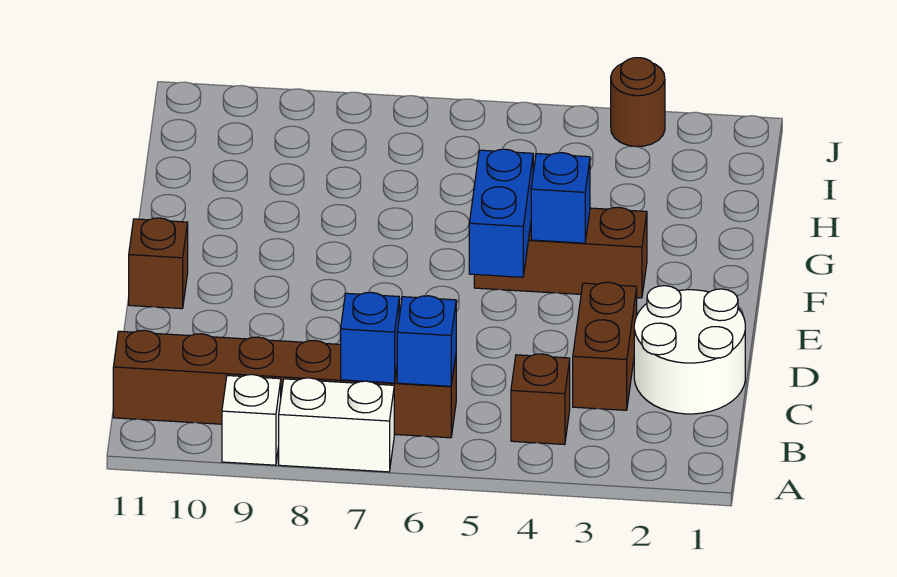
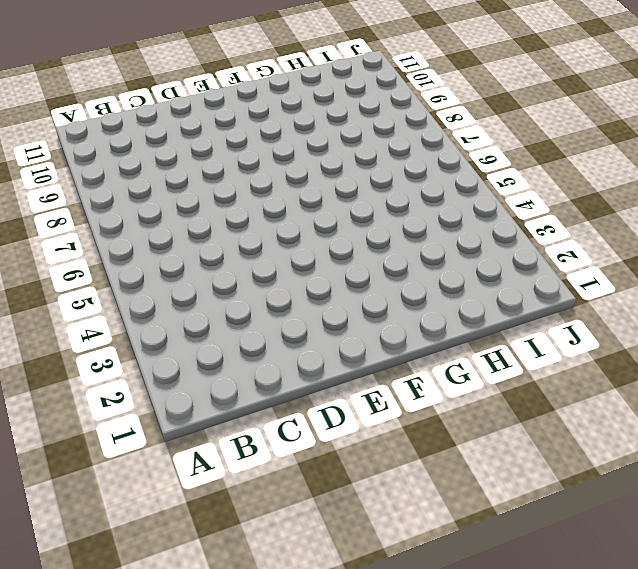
none -> white brick A7:A8 level 1
none -> white brick A9 level 1
none -> brown brick B4 level 1

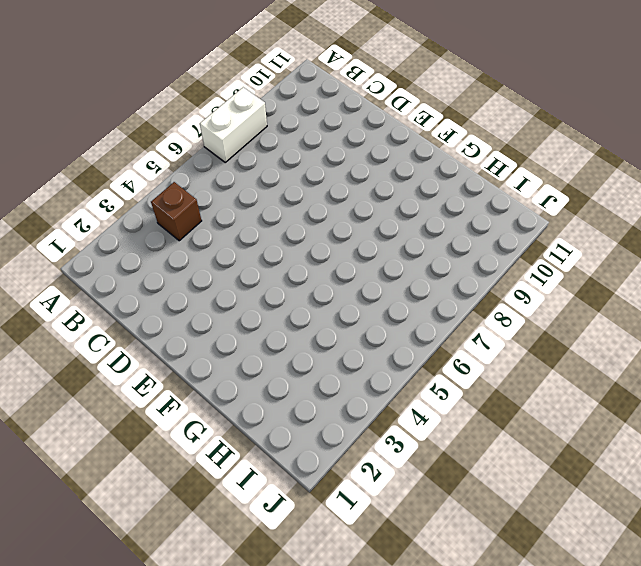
none -> white brick A9 level 1
none -> brown brick B6:B11 level 1
none -> white round brick C1:D2 level 1

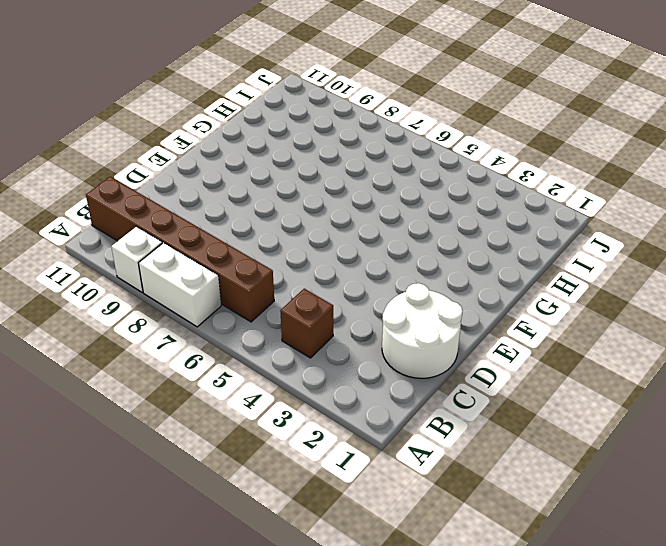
none -> brown brick C3:D3 level 1
none -> brown brick E11 level 1
none -> brown brick F3:F5 level 1

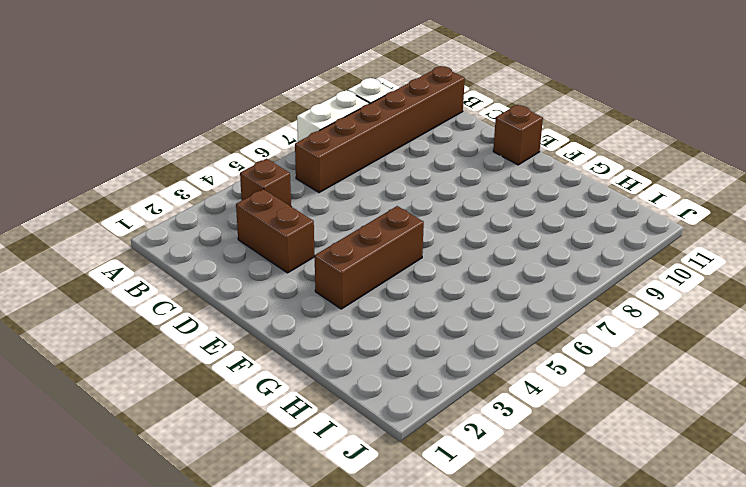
none -> white round brick C1:D2 level 1
none -> brown round brick J3 level 1
none -> blue brick B6 level 2

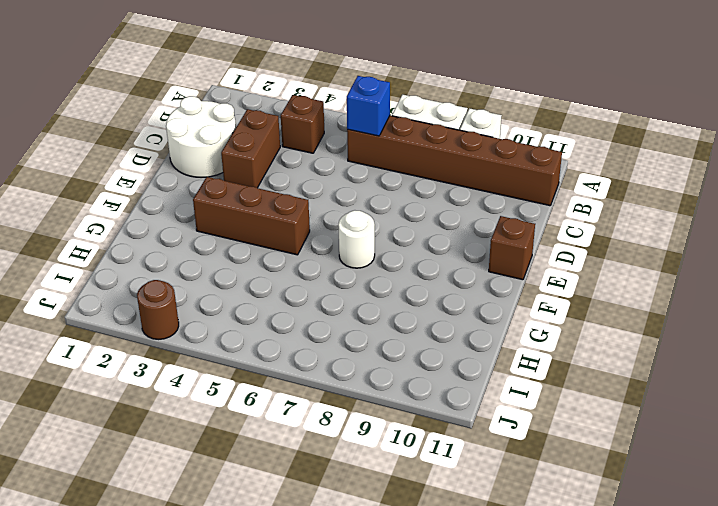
white round brick F7 level 1 -> none
none -> blue brick B7 level 2
none -> blue brick E5:F5 level 2
none -> blue brick F4 level 2

